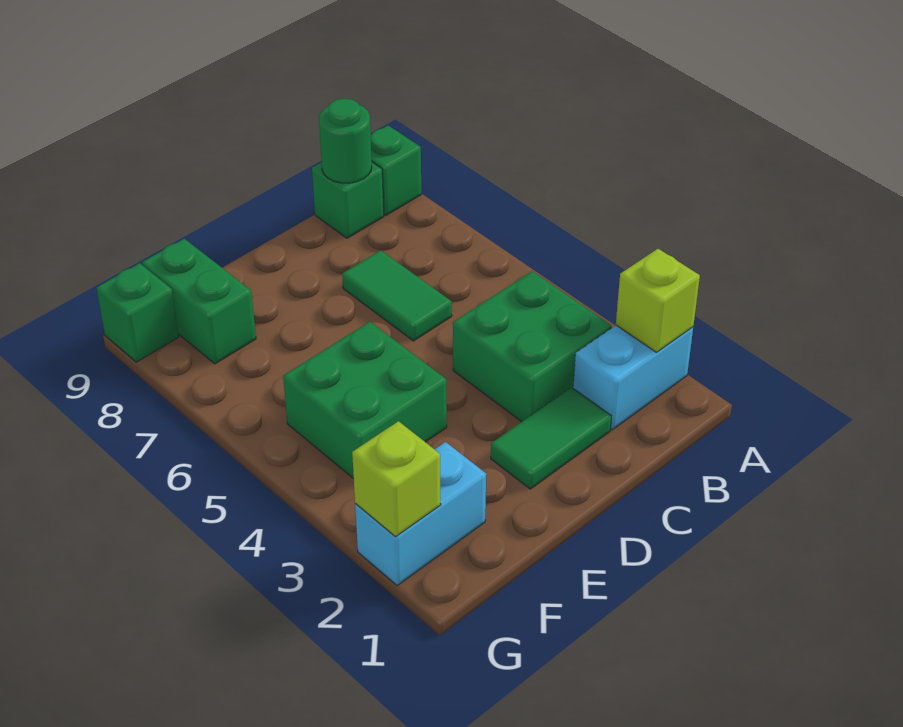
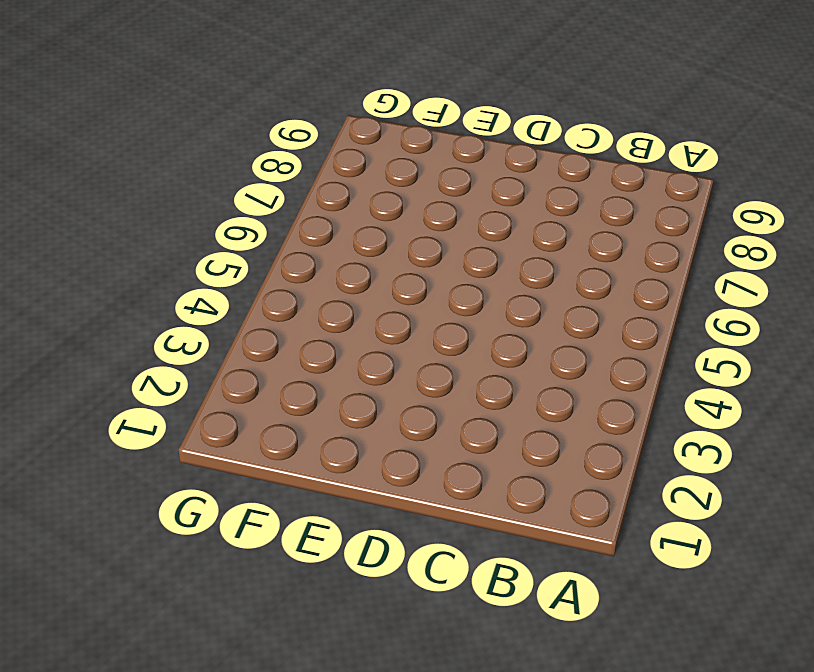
none -> cyan brick A2:B2 level 1
none -> green brick A9 level 1
none -> green brick B3:C4 level 1

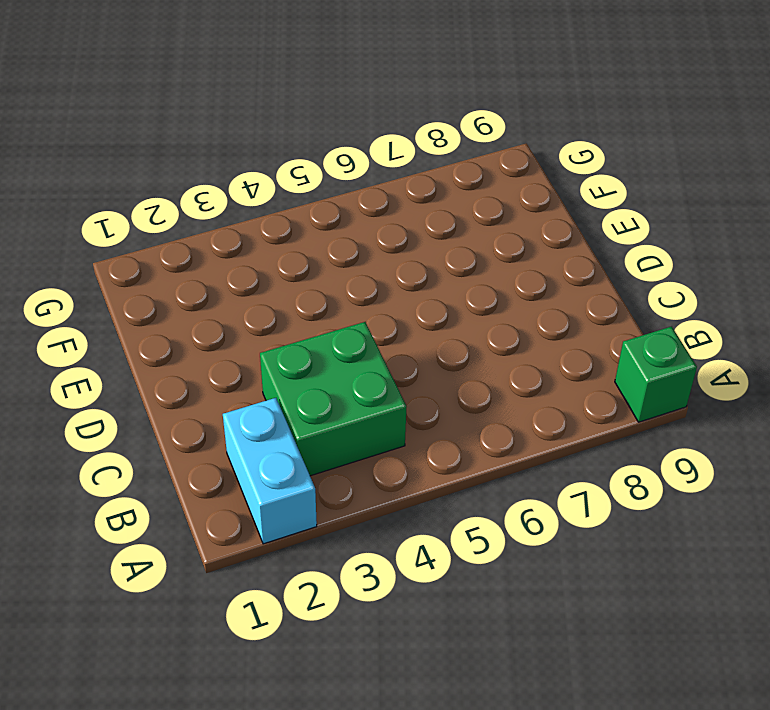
none -> green brick B9 level 1
none -> green tile C2:D2 level 1
none -> green tile C6:C7 level 1

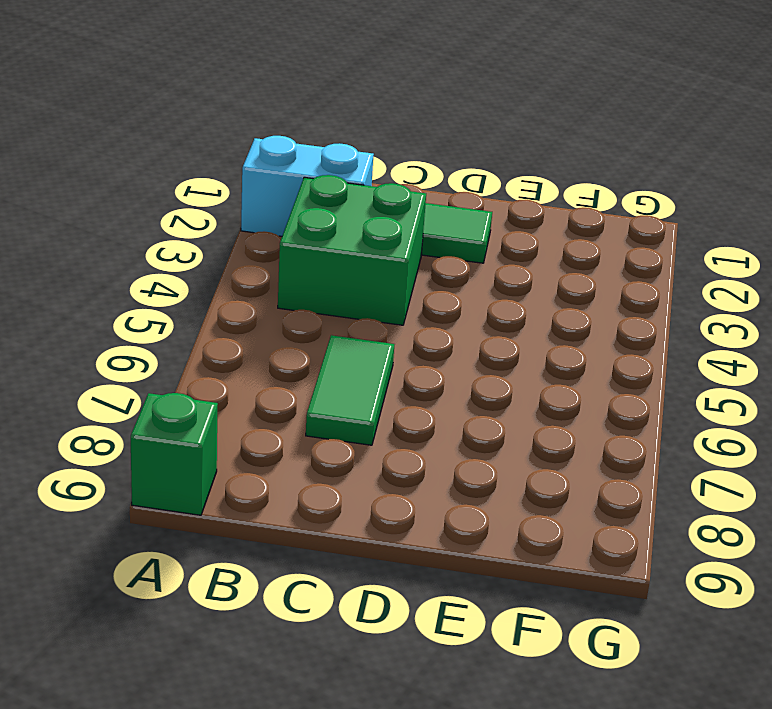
none -> green brick B9 level 1
none -> green brick E4:F5 level 1
none -> cyan brick F2:G2 level 1

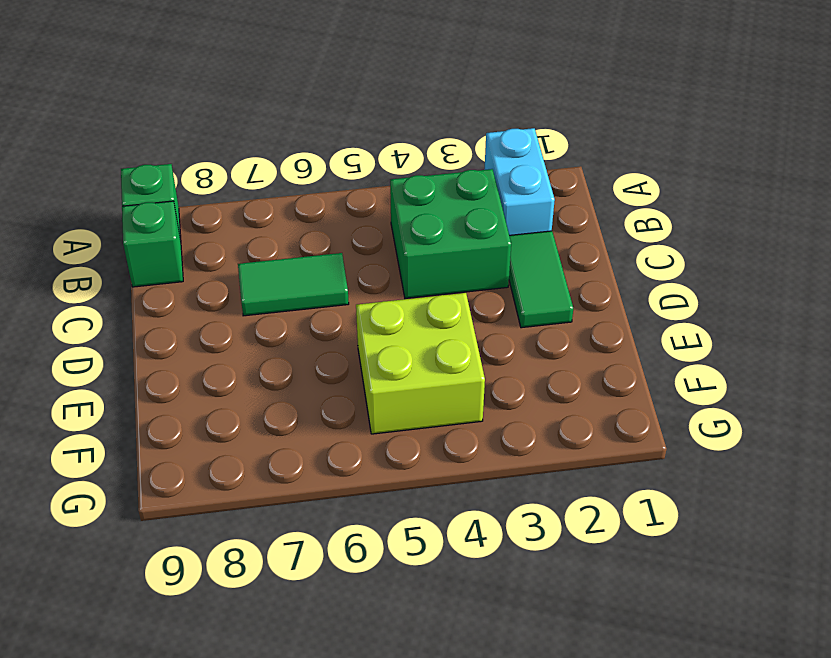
lime brick E4:F5 level 1 -> green brick E4:F5 level 1
none -> cyan brick F2:G2 level 1
none -> green brick F8:F9 level 1
none -> green brick G9 level 1

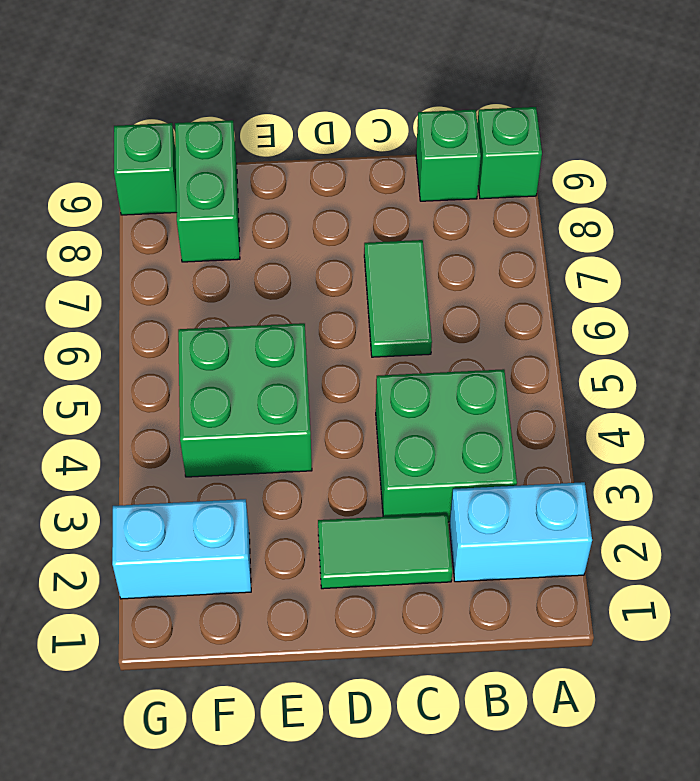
none -> lime brick A2 level 2
none -> green round brick B9 level 2
none -> lime brick G2 level 2

